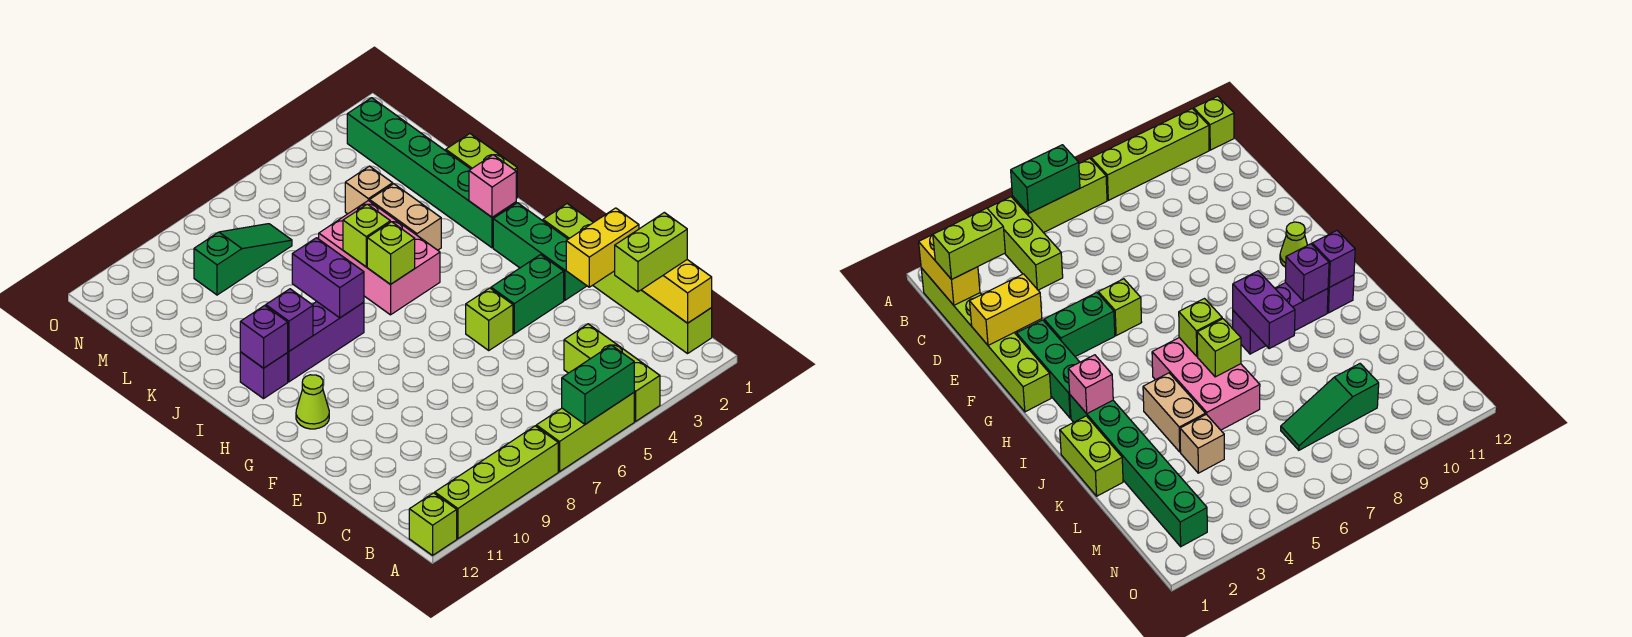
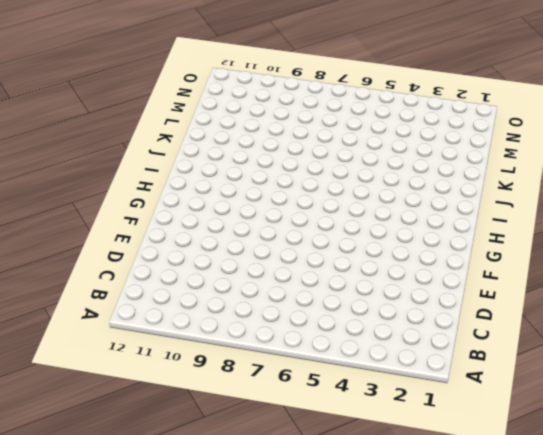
none -> lime brick A4:C4 level 1
none -> lime brick A5:A7 level 1
none -> lime brick A8:A11 level 1

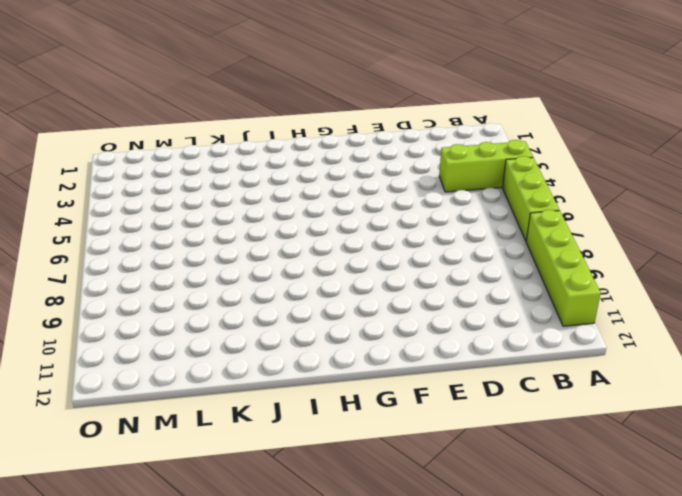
none -> lime brick A12 level 1
none -> lime brick B1:G1 level 1
none -> green brick F2:H2 level 1

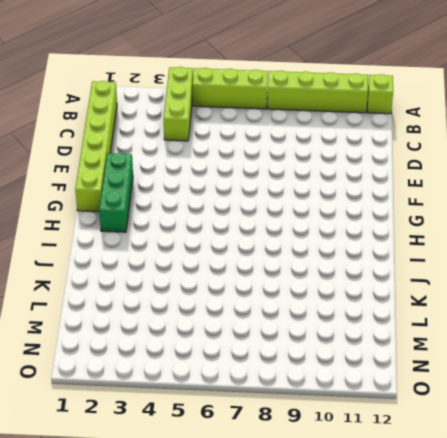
none -> green brick F3:F4 level 1
none -> lime brick F5 level 1
none -> lime cone G11 level 1

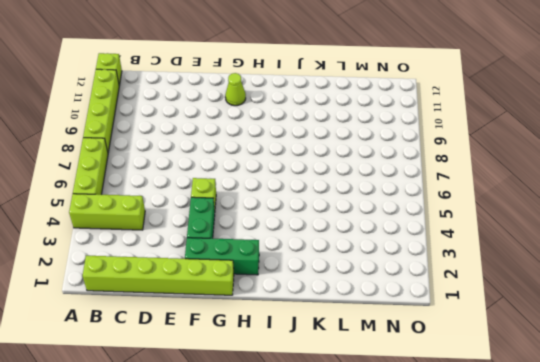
none -> green brick I2:N2 level 1
none -> pink brick I5:K6 level 1
none -> purple brick I8:I10 level 1

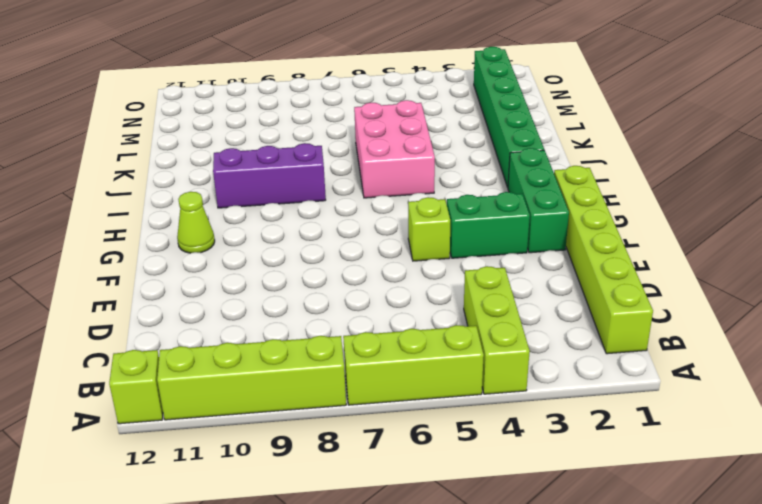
none -> purple brick I11 level 1
none -> lime brick J1:K1 level 1
none -> tan brick J4:K4 level 1

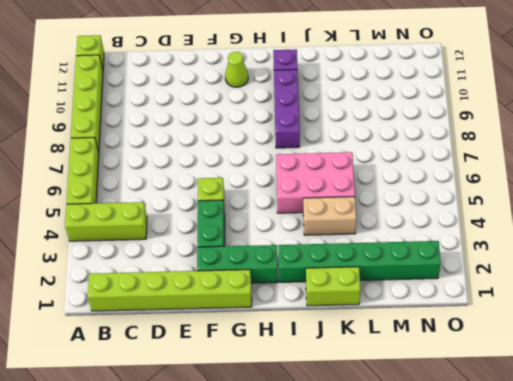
none -> tan brick L4 level 1
none -> green slope M7:M9 level 1 top 9
none -> green brick A5:A6 level 2

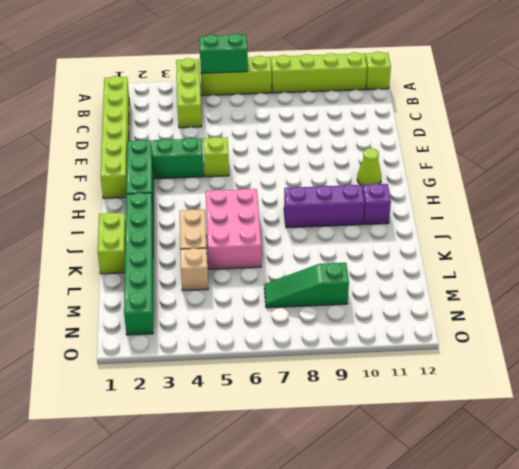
none -> yellow brick B1:C1 level 2
none -> yellow brick E1:E2 level 2
none -> pink brick I2 level 2

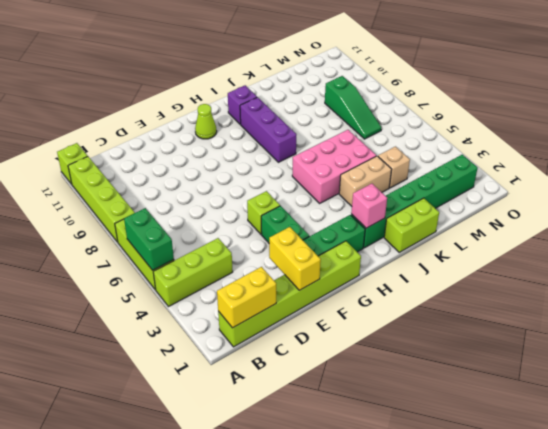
none -> lime brick I6 level 2
none -> purple brick I8:J8 level 2
none -> purple brick I10 level 2

